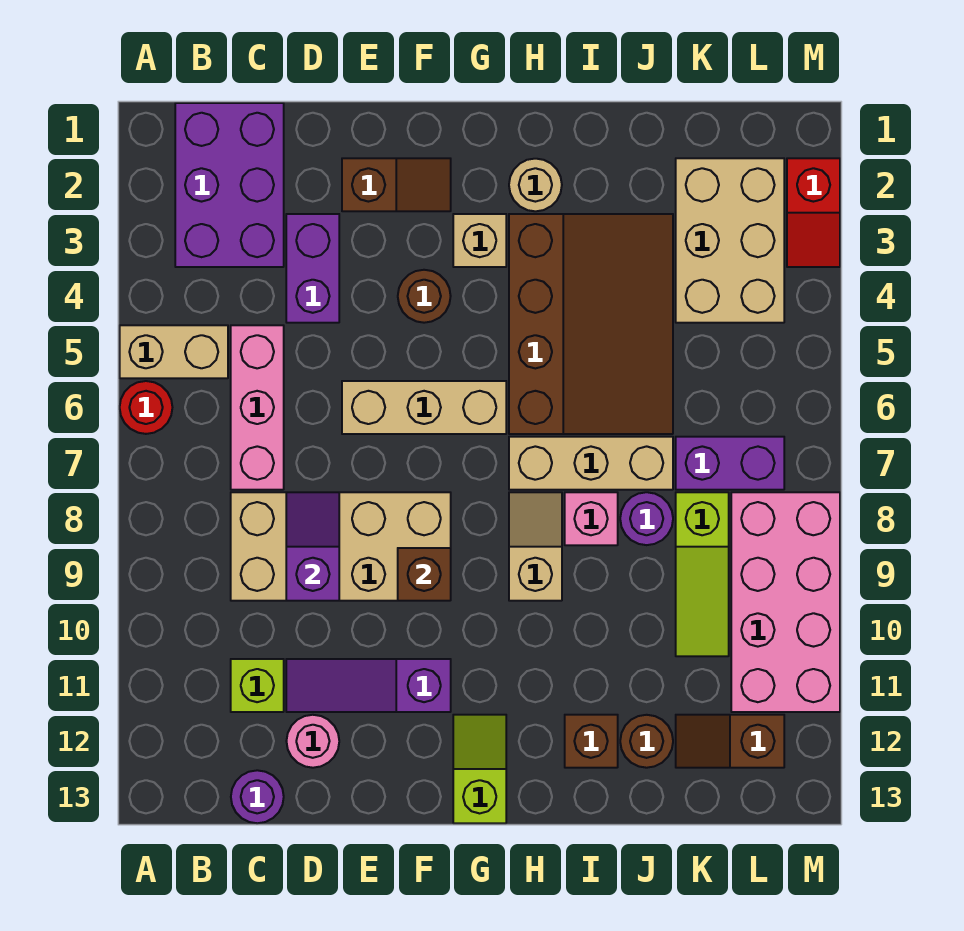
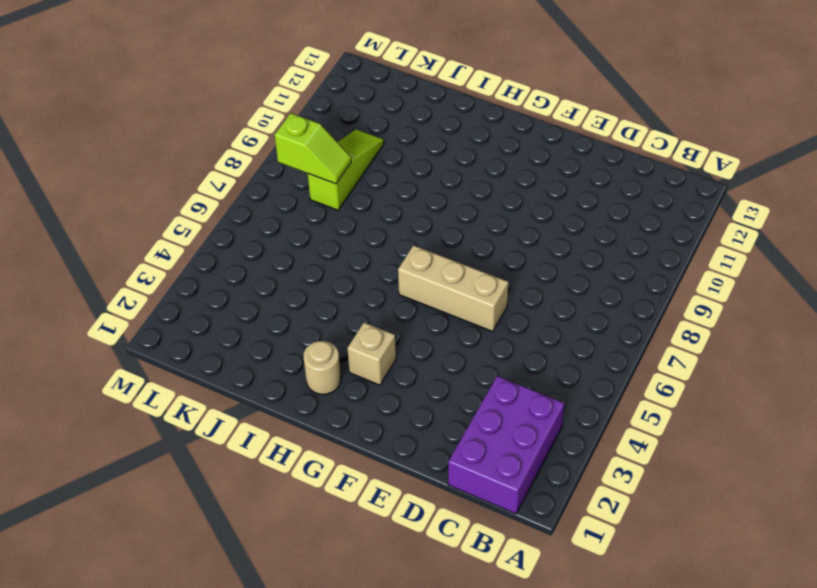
lime slope K8:L8 level 2 top L -> lime slope G12:G13 level 1 top 13
none -> tan brick A5:B5 level 1
none -> red round brick A6 level 1
none -> pink brick C5:C7 level 1
none -> tan brick C8:F9 level 1

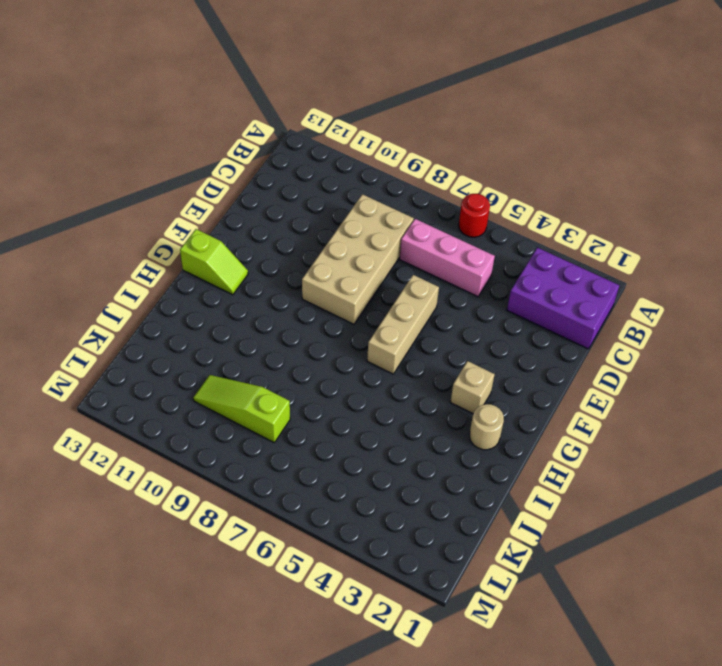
none -> tan brick A5:B5 level 1
none -> lime brick C11 level 1
none -> purple round brick C13 level 1
none -> purple brick D3:D4 level 1

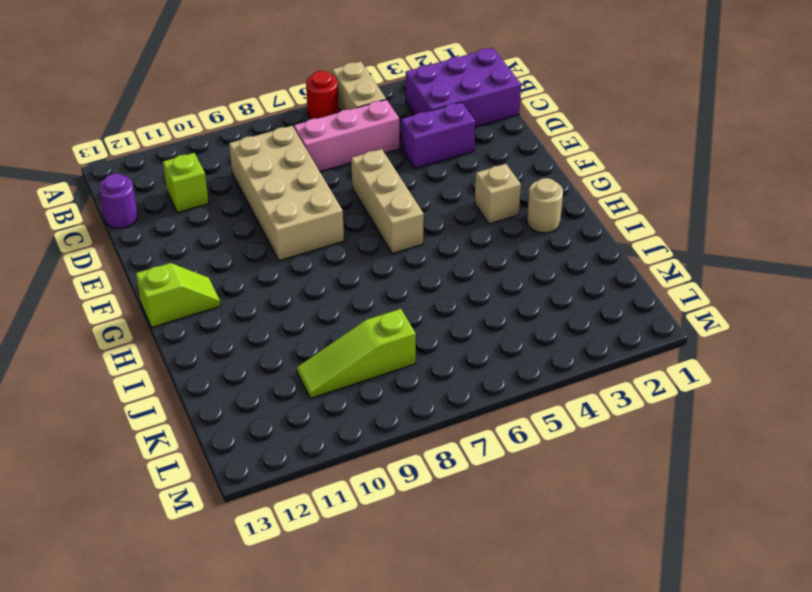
none -> purple slope D11:F11 level 1 top F
none -> pink round brick D12 level 1
none -> brown slope E2:F2 level 1 top E
none -> brown round brick F4 level 1

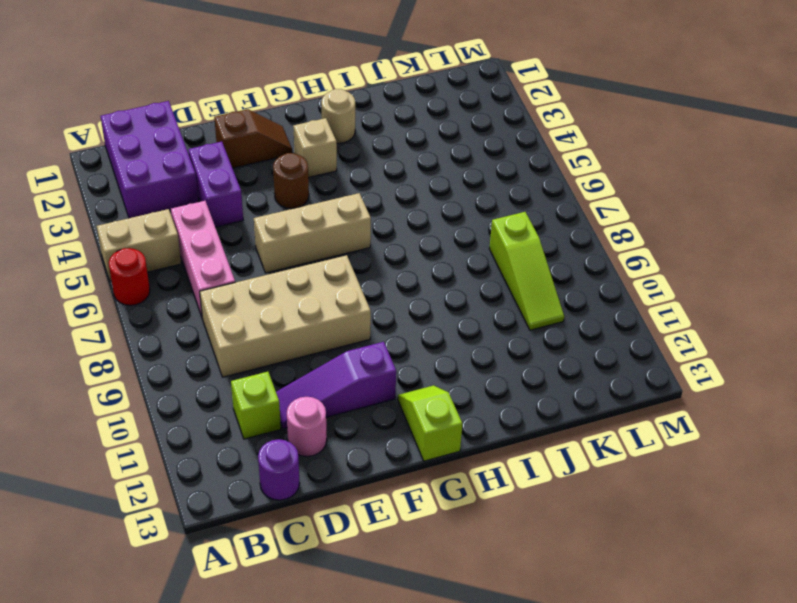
none -> brown slope H3:J6 level 1 top H
none -> tan brick H7:J7 level 1
none -> tan slope H8:H9 level 1 top 9
none -> pink brick I8 level 1

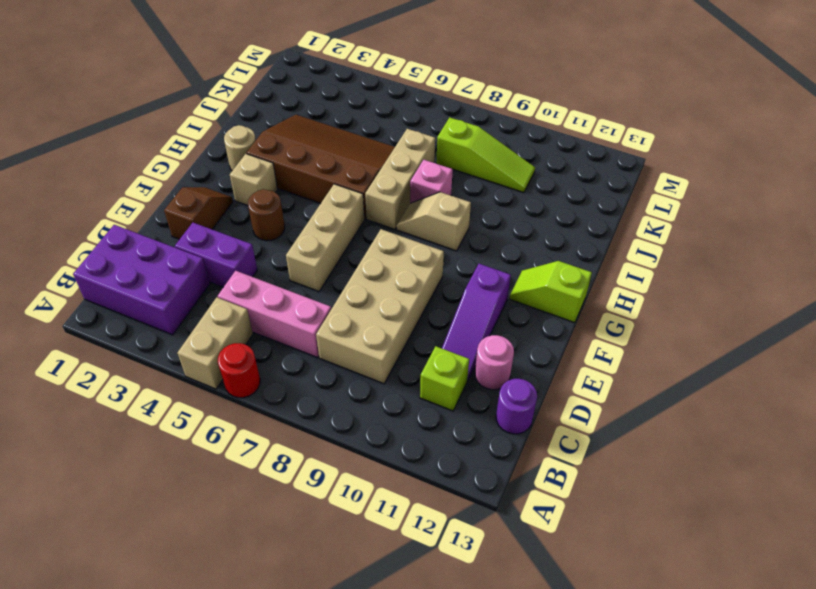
none -> brown brick I12 level 1
none -> purple round brick J8 level 1
none -> brown round brick J12 level 1
none -> tan brick K2:L4 level 1

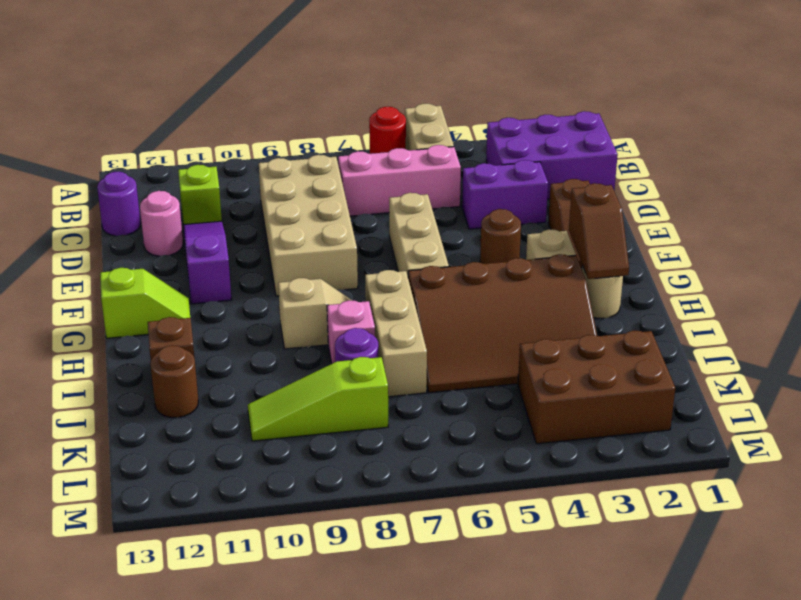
brown slope G2:H2 level 2 top G -> brown slope K12:L12 level 1 top L
brown brick K2:L4 level 1 -> tan brick K2:L4 level 1
none -> purple brick K7:L7 level 1
none -> pink brick L8:M11 level 1
none -> red slope M2:M3 level 1 top 2
none -> purple slope D8:D9 level 2 top 9

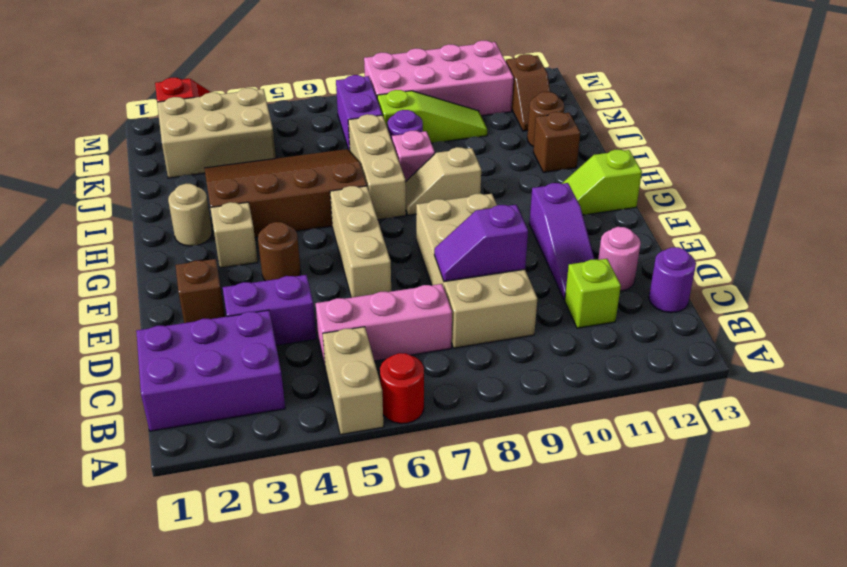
none -> brown brick F9 level 2

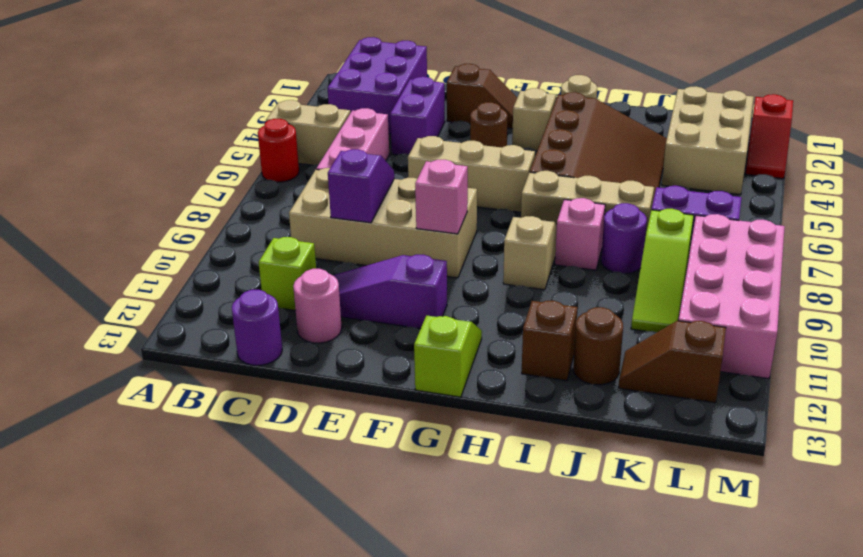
pink brick F9 level 2 -> brown brick F9 level 2

